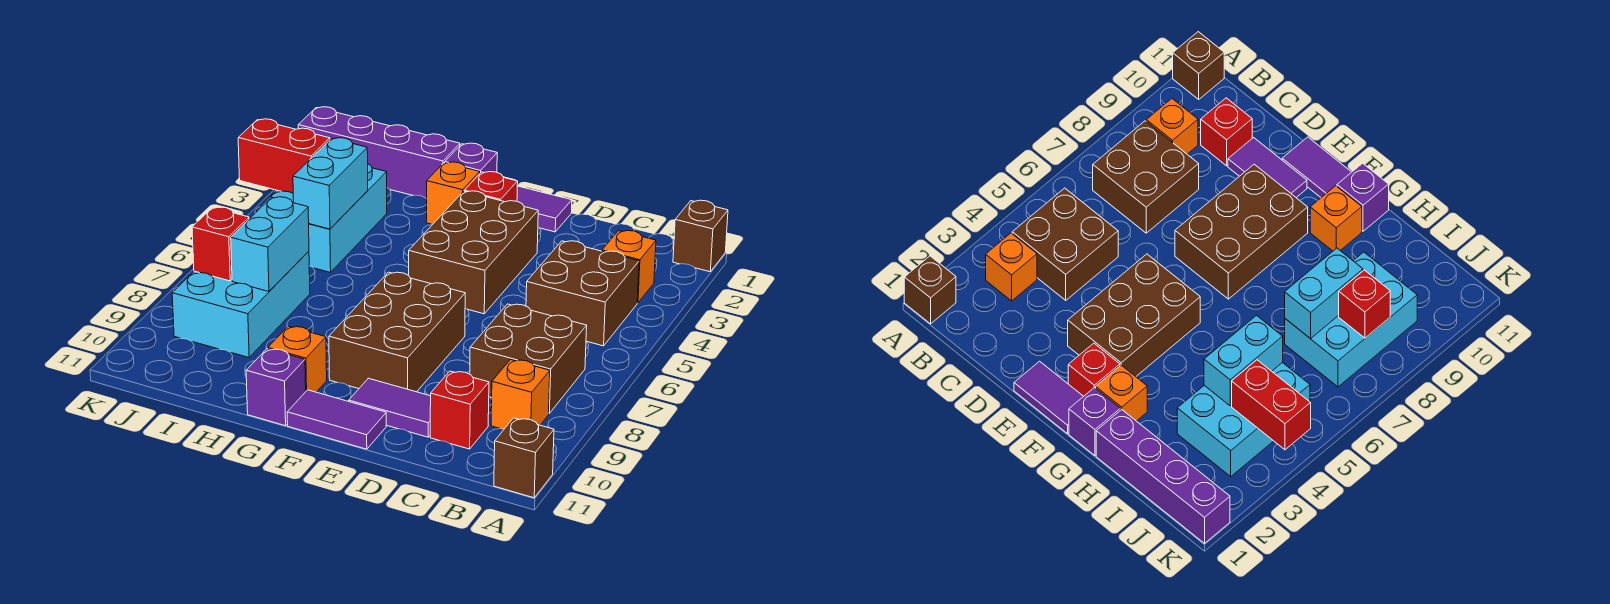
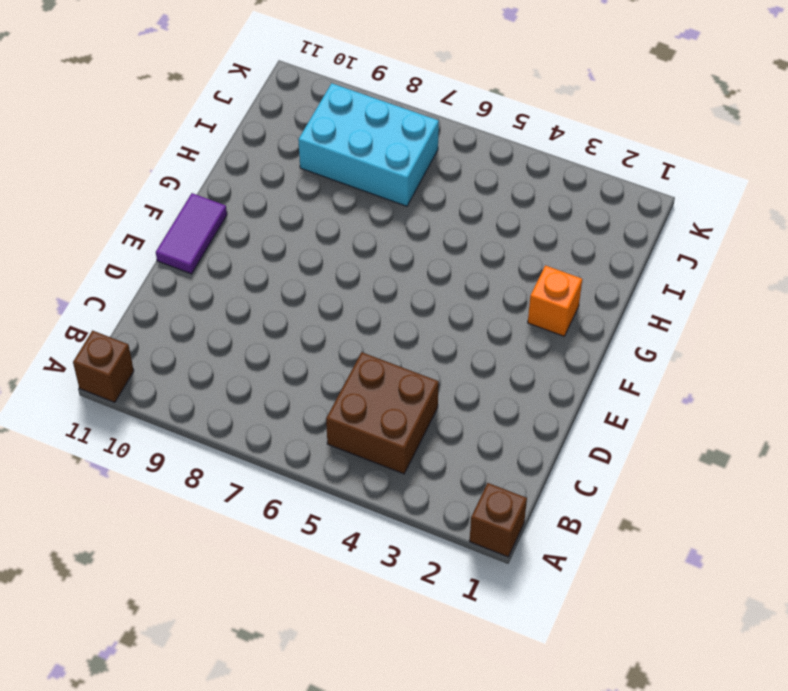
none -> orange brick B3 level 1
none -> brown brick B7:C8 level 1
none -> orange brick B9 level 1

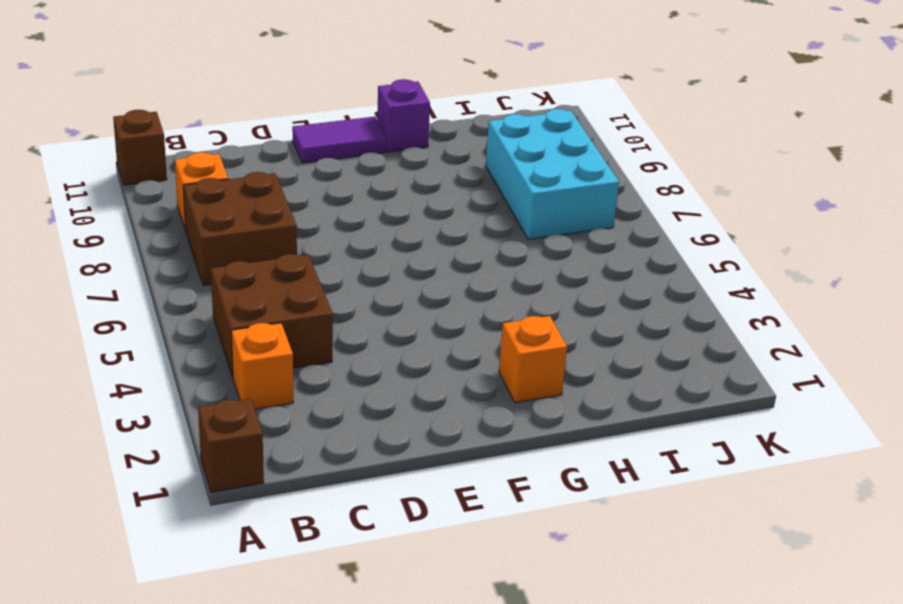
none -> red brick C10 level 1
none -> purple tile D10:E10 level 1
none -> purple tile E1:F1 level 1

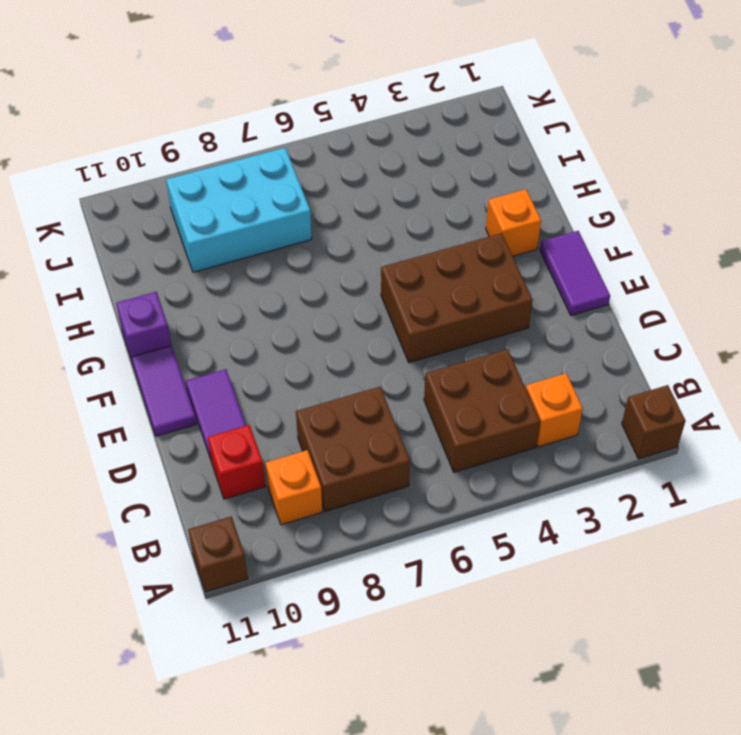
none -> brown brick E7:F9 level 1
none -> red brick F2 level 1
none -> purple brick G1 level 1

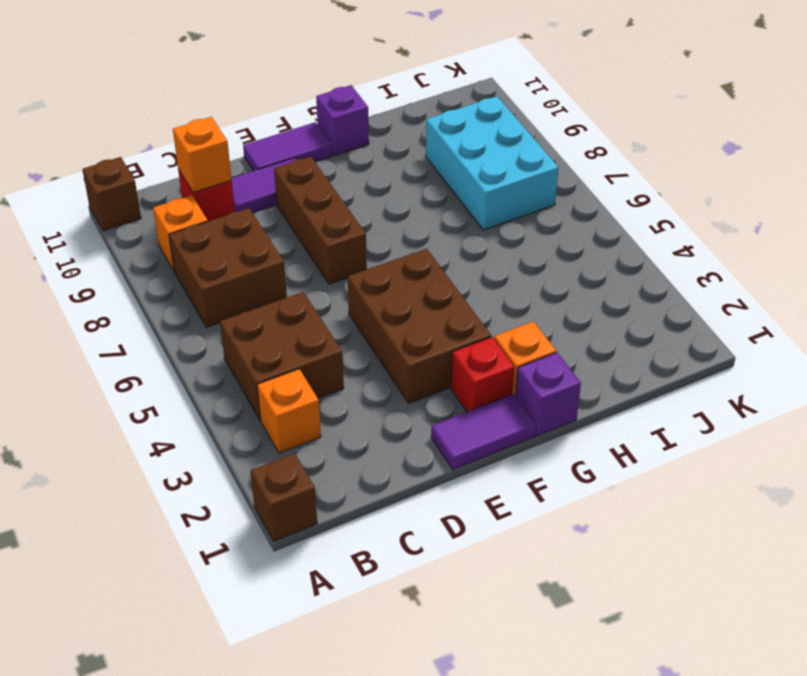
orange brick C10 level 2 -> orange brick G10 level 1
brown brick E7:E9 level 1 -> brown brick E7:F9 level 1
none -> purple brick H1:K1 level 1
none -> cyan brick I3:J5 level 1
none -> cyan brick I4:I5 level 2

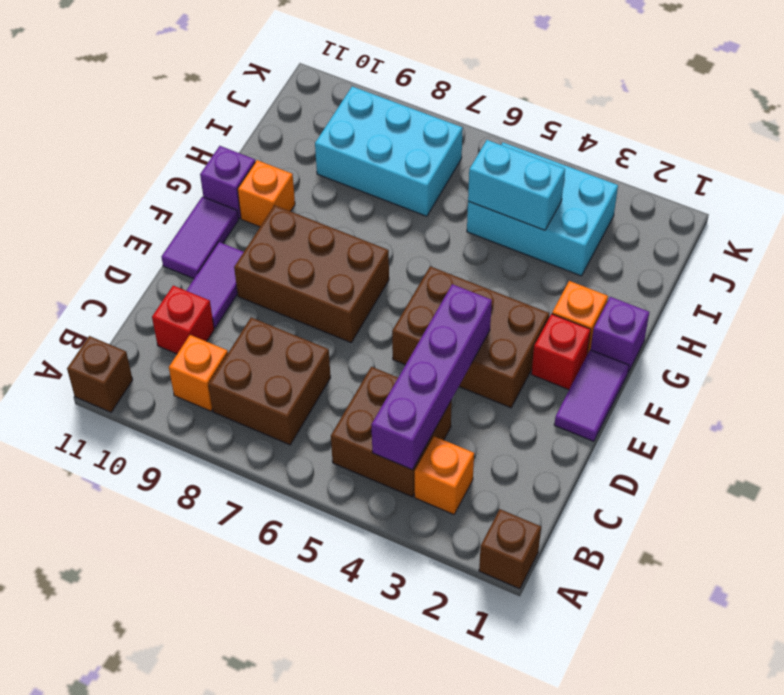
purple brick B4:E4 level 2 -> purple brick H1:K1 level 1
none -> cyan brick I7:I8 level 2
none -> red brick J4:K4 level 2
none -> red brick J8 level 2

